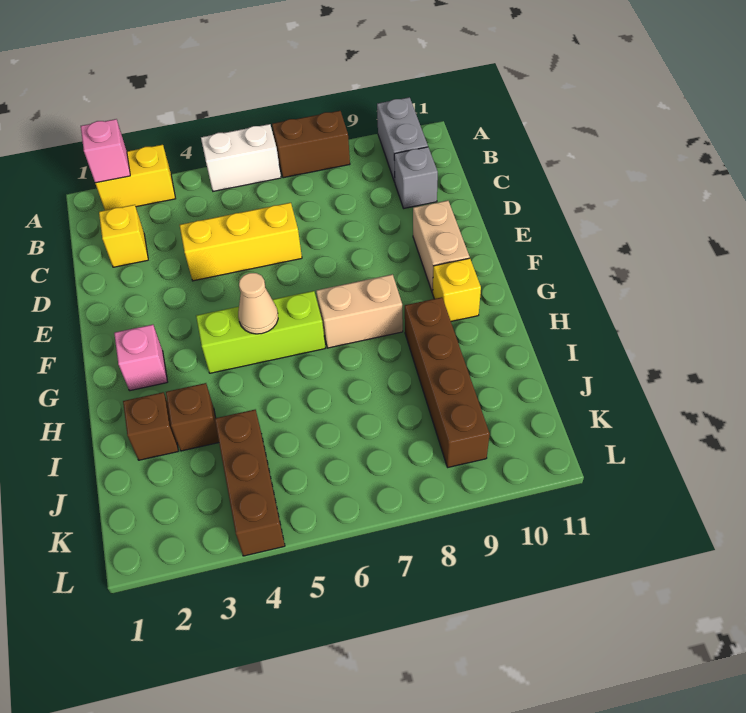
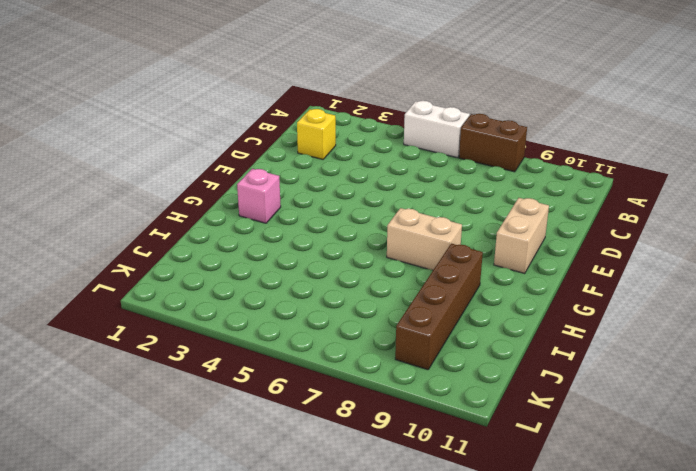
none -> yellow brick A2:A3 level 1
none -> grey brick A10:B10 level 1
none -> grey brick C10 level 1

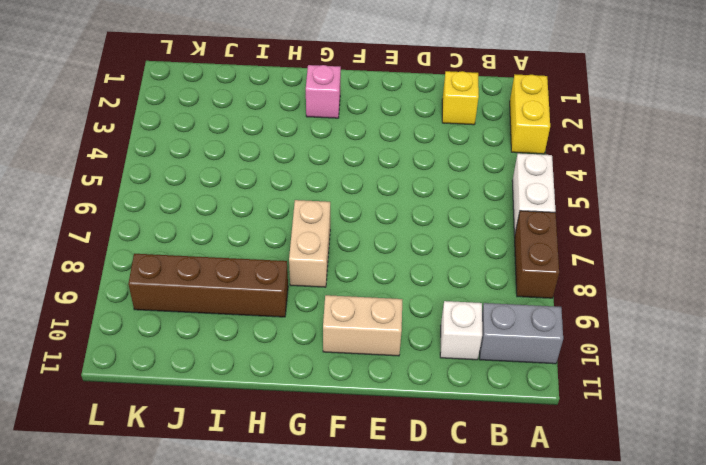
white brick C10 level 1 -> grey brick C10 level 1
none -> yellow brick D4:D6 level 1
none -> lime brick G4:G6 level 1
none -> yellow brick G10 level 1

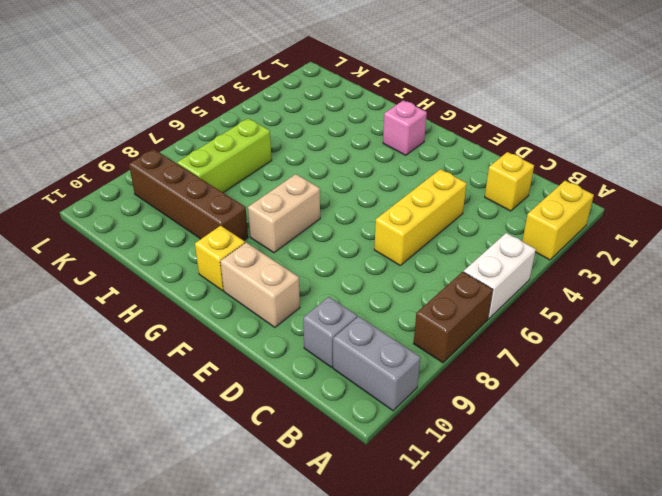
lime brick J6:J8 level 1 -> lime brick G4:G6 level 1
none -> brown brick I2 level 1
none -> brown brick I3 level 1
none -> brown brick J4:L4 level 1

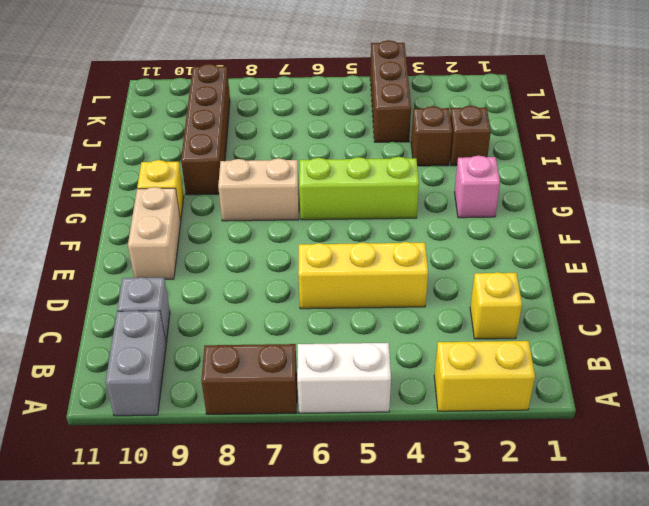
none -> pink brick A2 level 2
none -> tan cone G5 level 2

